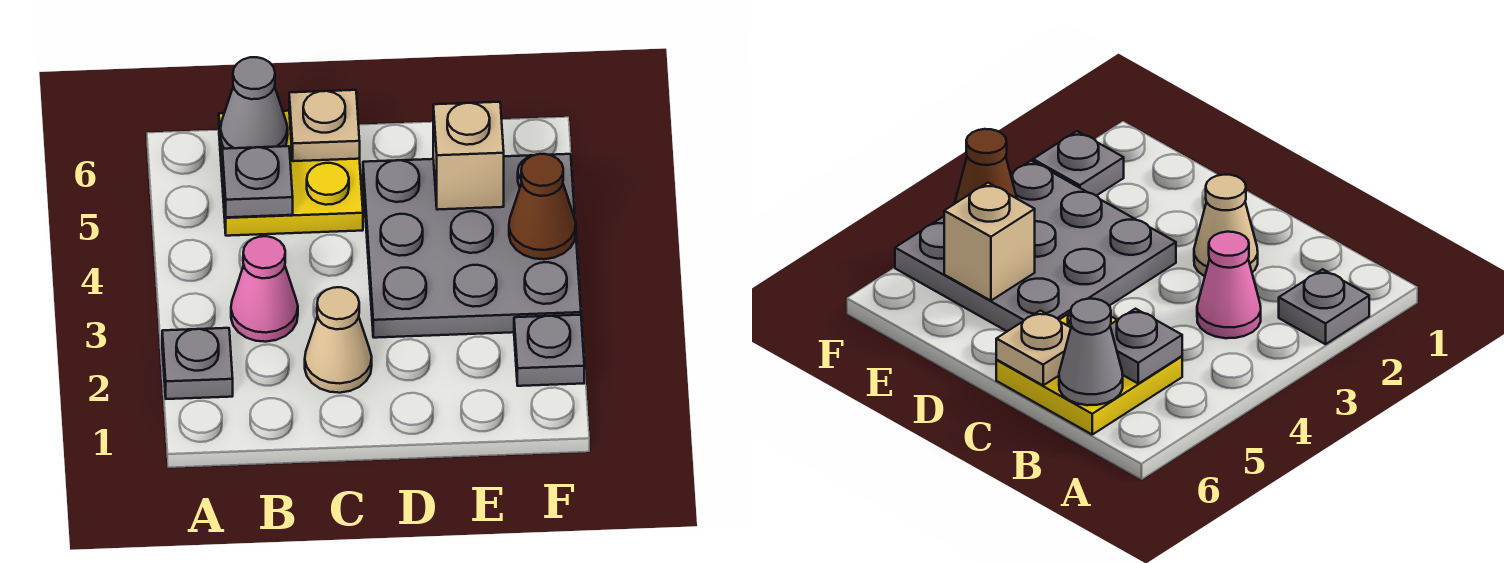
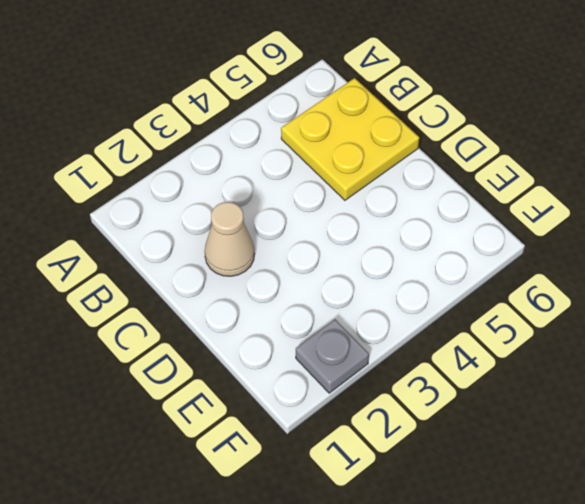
none -> grey plate A2 level 1
none -> pink cone B3 level 1

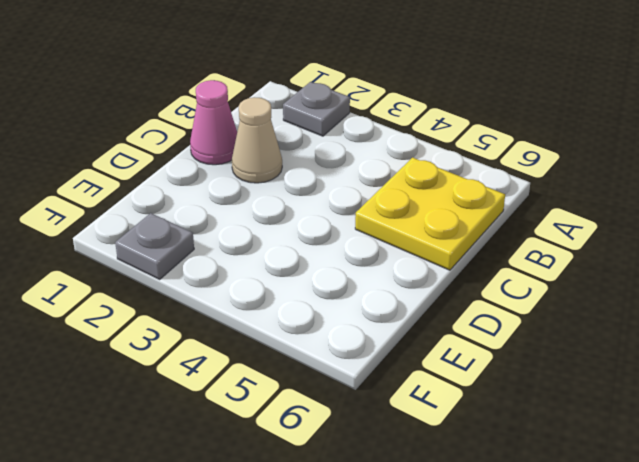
pink cone C1 level 1 -> pink cone B3 level 1
none -> grey plate D3:F5 level 1
none -> grey plate B5 level 2

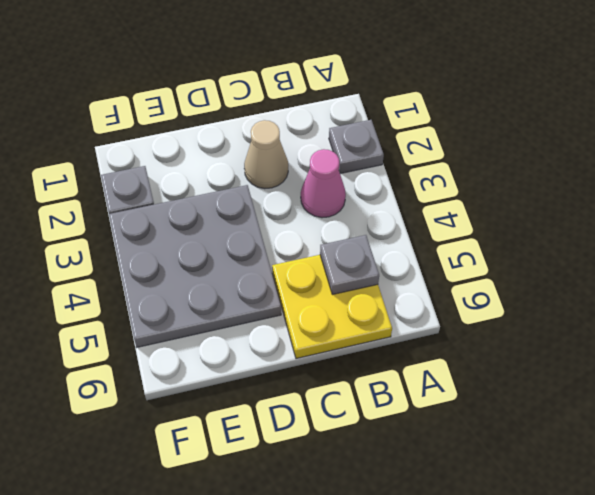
none -> grey cone B6 level 2
none -> tan plate C6 level 2

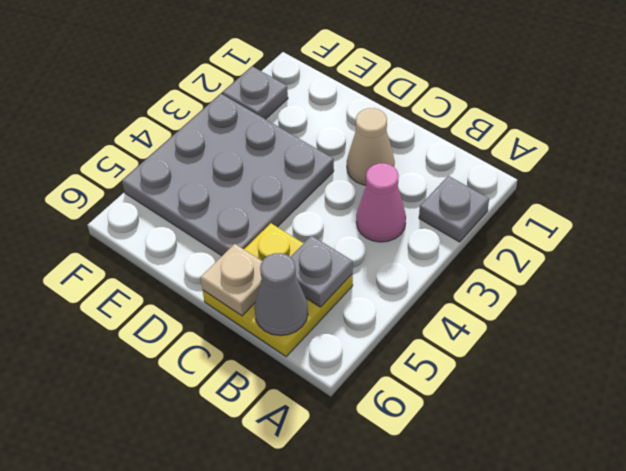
none -> tan brick E5 level 2
none -> brown cone F4 level 2

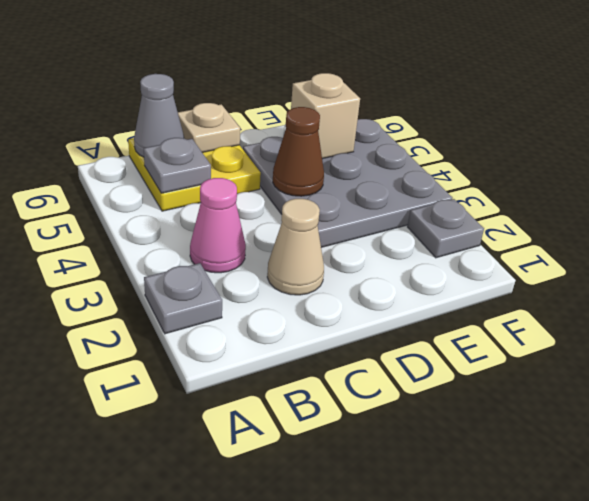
brown cone D4 level 2 -> brown cone F4 level 2

